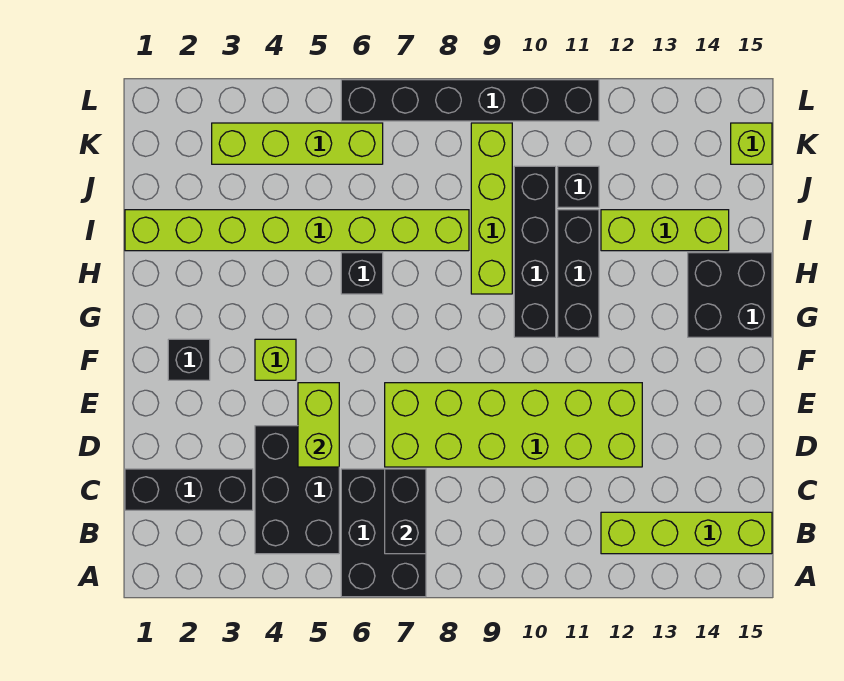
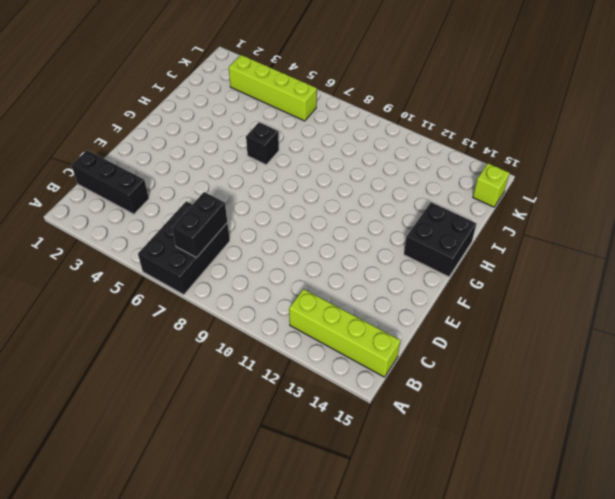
none -> black brick B4:D5 level 1
none -> lime brick D7:E12 level 1
none -> black brick F2 level 1

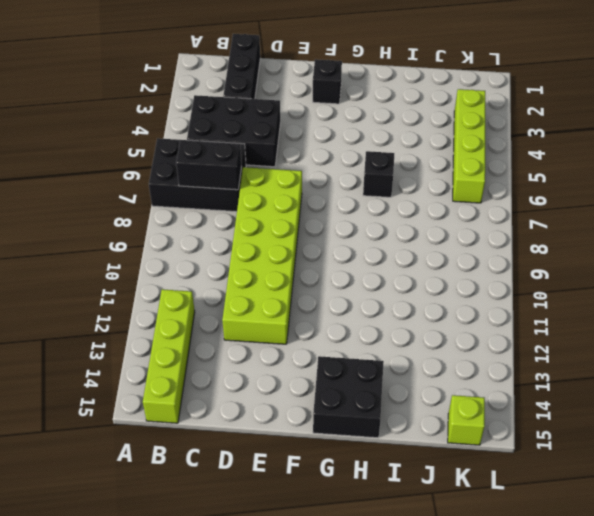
none -> lime brick F4 level 1
none -> black brick G10:J10 level 1
none -> black brick G11:I11 level 1

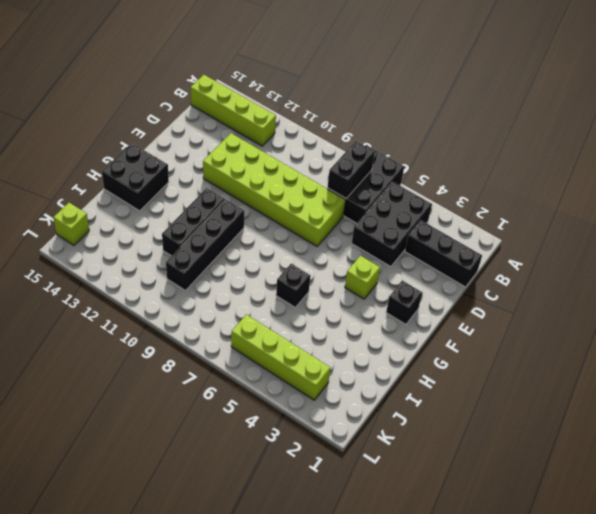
none -> lime brick H9:K9 level 1
none -> lime brick I1:I8 level 1
none -> lime brick I12:I14 level 1

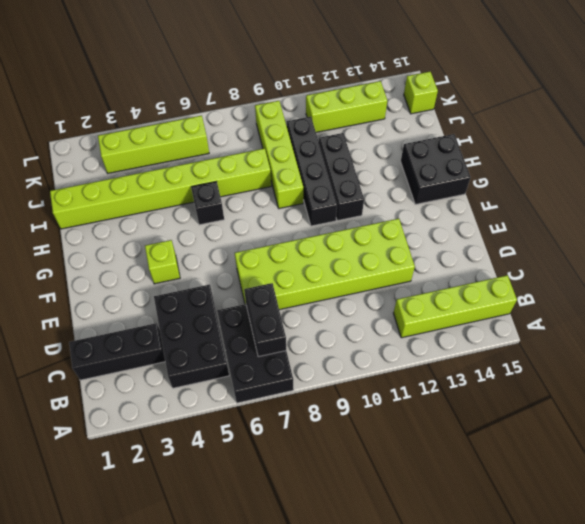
lime brick K11:K13 level 1 -> lime brick I12:I14 level 1
none -> black brick F2 level 1
none -> black brick J11 level 1
none -> black brick L6:L11 level 1

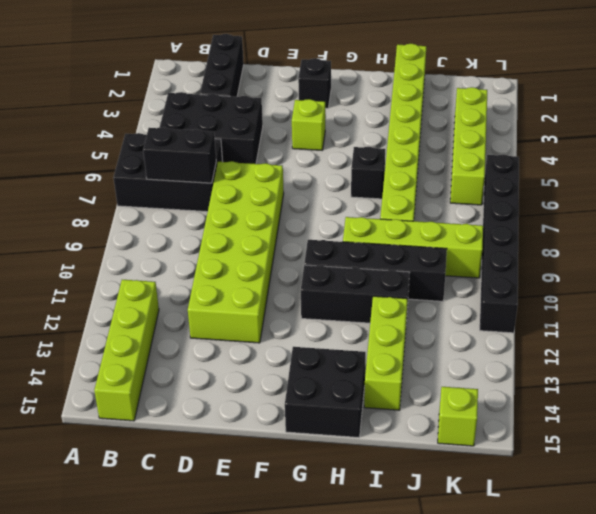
none -> black brick J11 level 1
none -> lime brick D5:E5 level 2

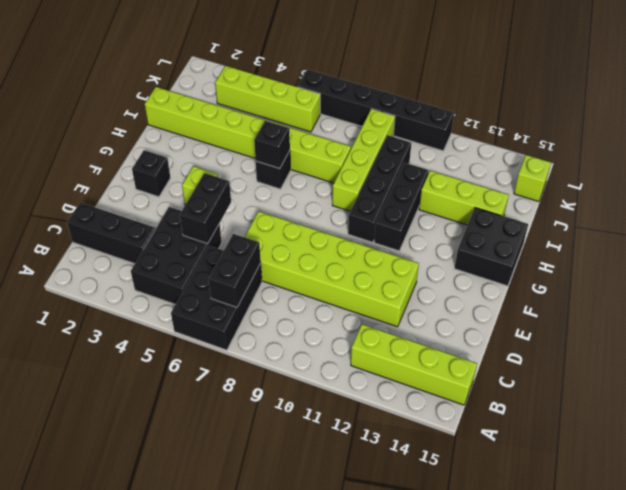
black brick D5:E5 level 2 -> lime brick D5:E5 level 2
black brick H6 level 2 -> black brick J11 level 1

